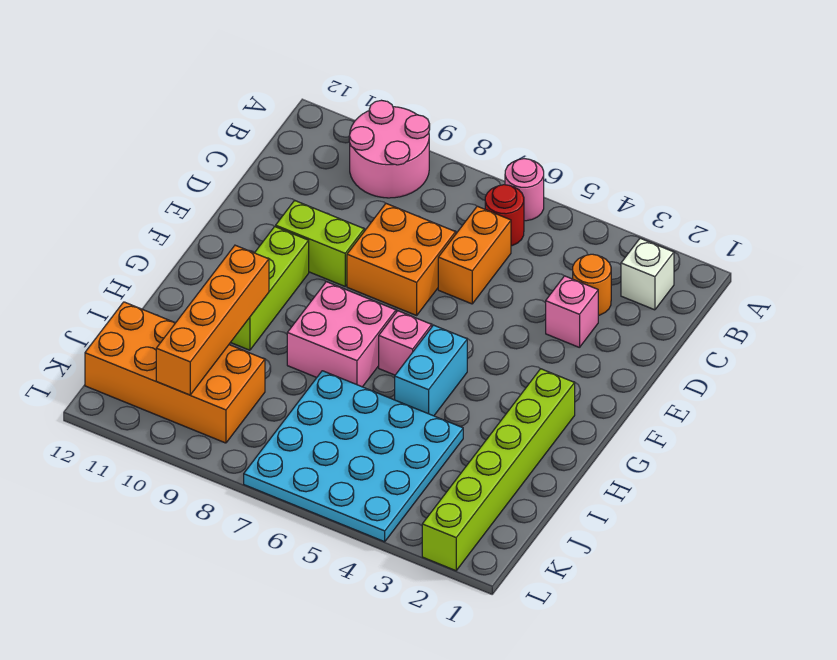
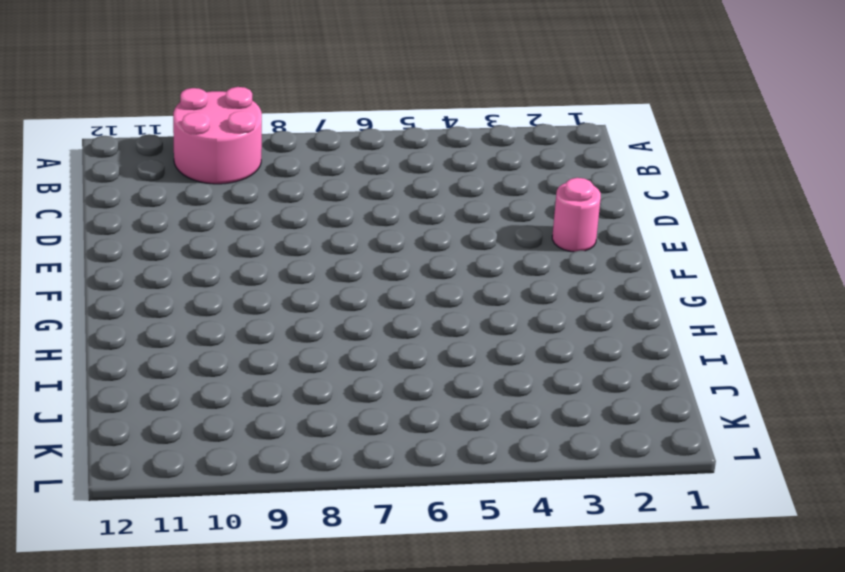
pink round brick E2 level 1 -> pink round brick A6 level 1
none -> white brick B2 level 1
none -> red round brick B6 level 1
none -> orange round brick C3 level 1

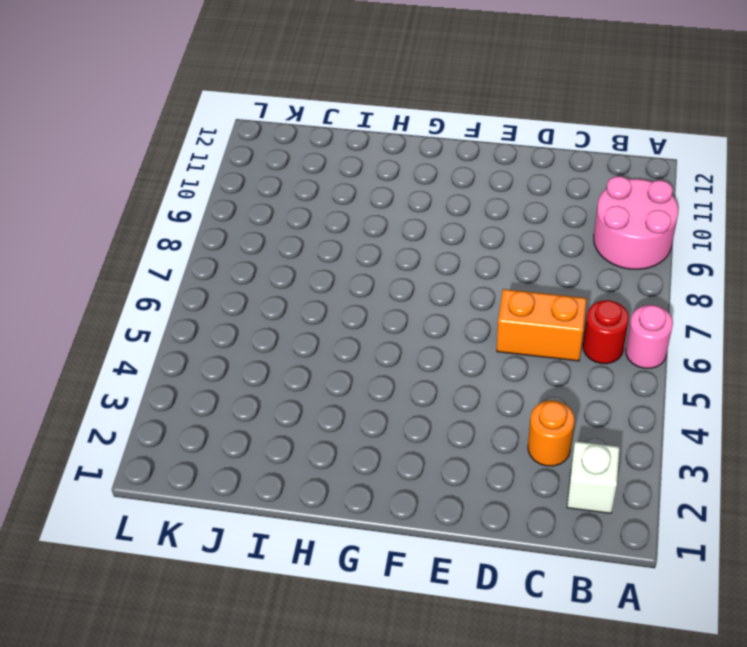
none -> pink brick D3 level 1
none -> orange brick D7:E8 level 1
none -> lime brick E9:E10 level 1

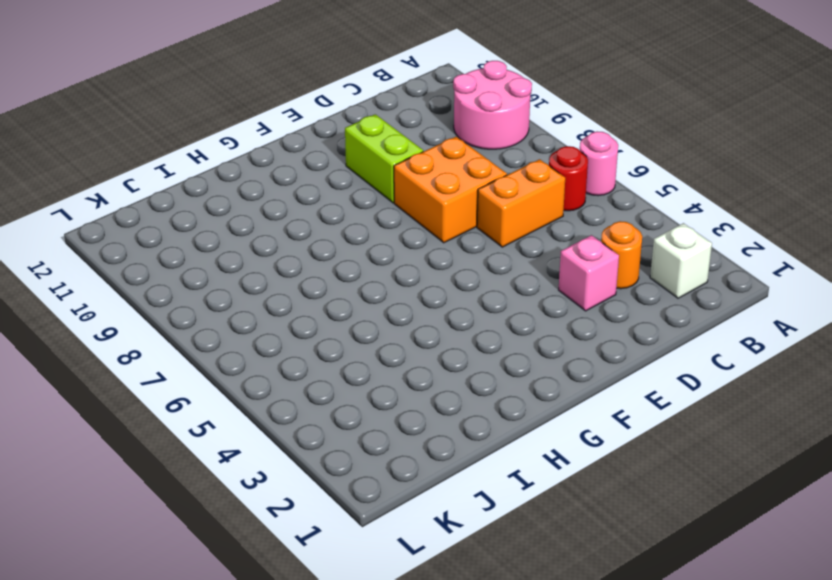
none -> lime brick F10:H10 level 1
none -> lime brick G2:L2 level 1
none -> cyan brick G5:H5 level 1

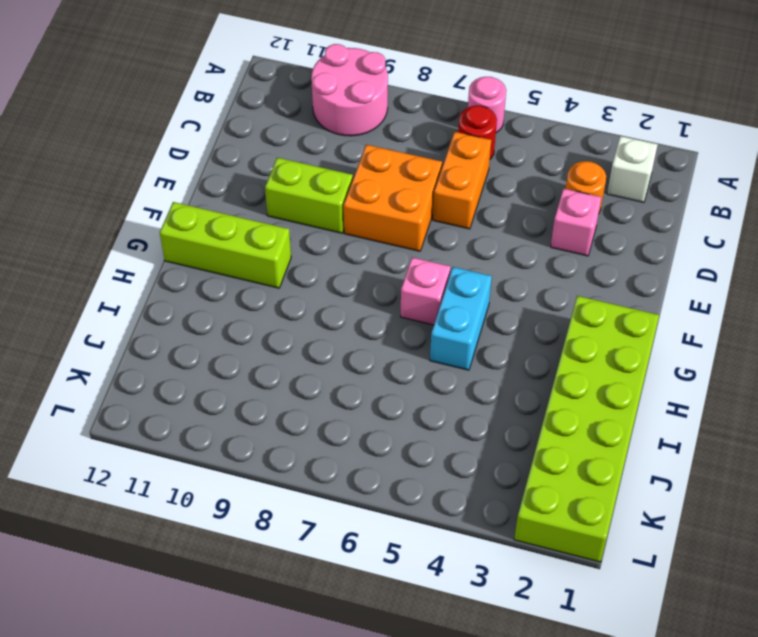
lime brick G1:L2 level 1 -> lime brick G2:L2 level 1
lime brick G10:G12 level 1 -> lime brick F10:H10 level 1
none -> pink brick G7:H8 level 1
none -> cyan plate I4:L7 level 1
none -> orange brick J9:K12 level 1

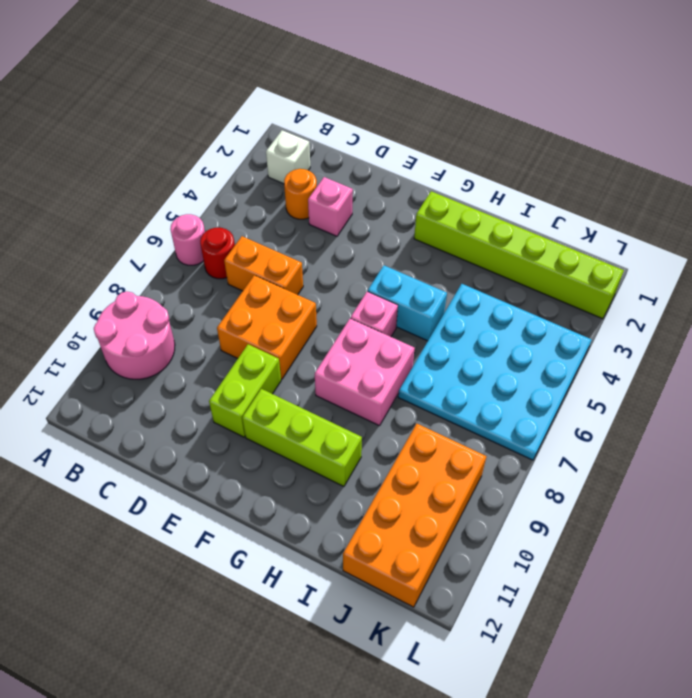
none -> orange brick H10:K10 level 2

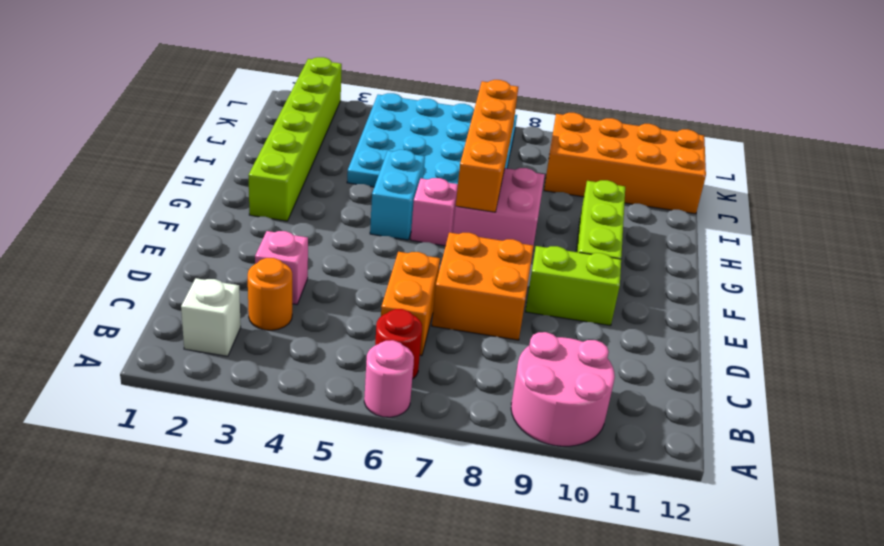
orange brick G7:J7 level 2 -> orange brick H10:K10 level 2

